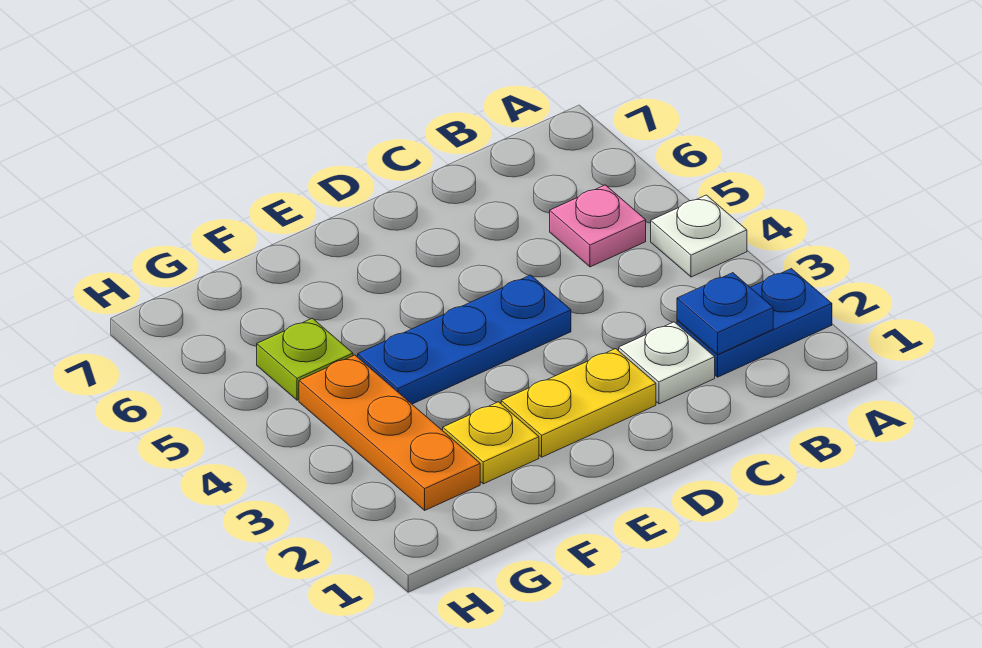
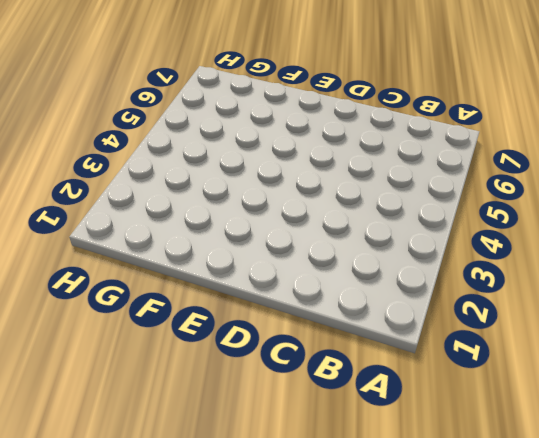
none -> blue plate A2:B2 level 1
none -> white plate A4 level 1

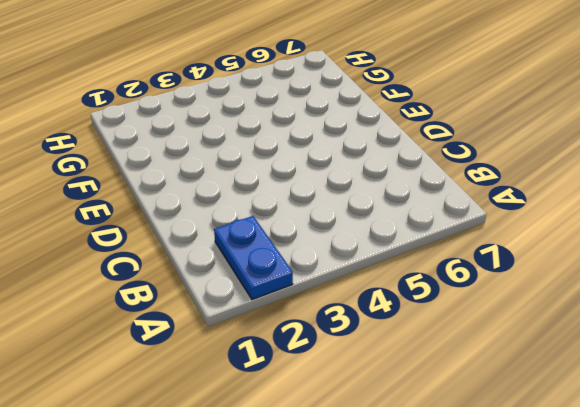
none -> white plate A4 level 1
none -> pink plate B5 level 1

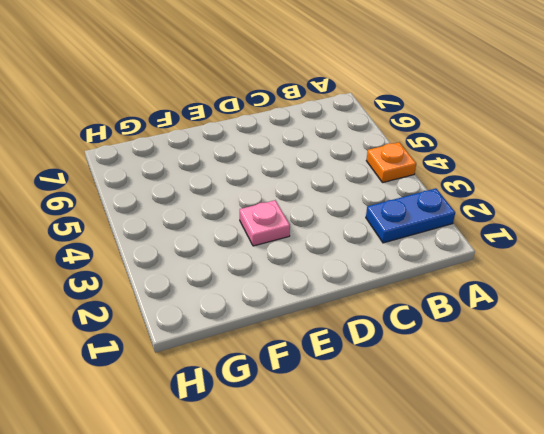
orange plate A4 level 1 -> white plate A4 level 1
pink plate E3 level 1 -> pink plate B5 level 1
none -> white plate C2 level 1
none -> yellow plate D2:E2 level 1

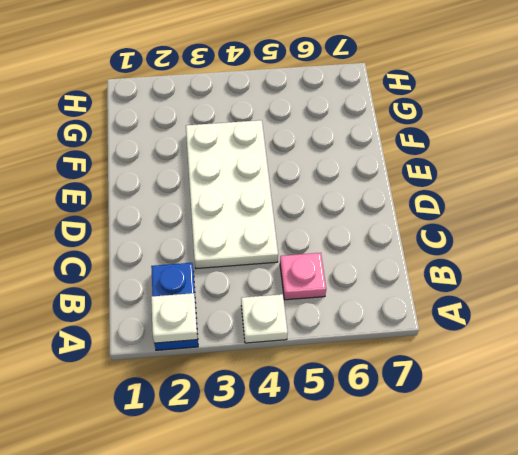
white plate A2 level 2 -> white plate C2 level 1
white plate C3:F4 level 1 -> blue plate D4:F4 level 1
none -> yellow plate D2:E2 level 1
none -> yellow plate F2 level 1

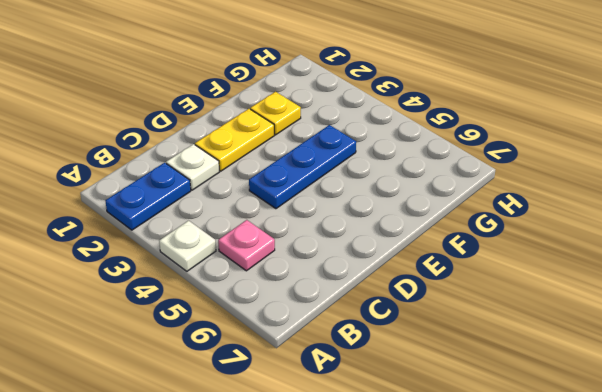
none -> orange plate G2:G4 level 1
none -> lime plate G5 level 1

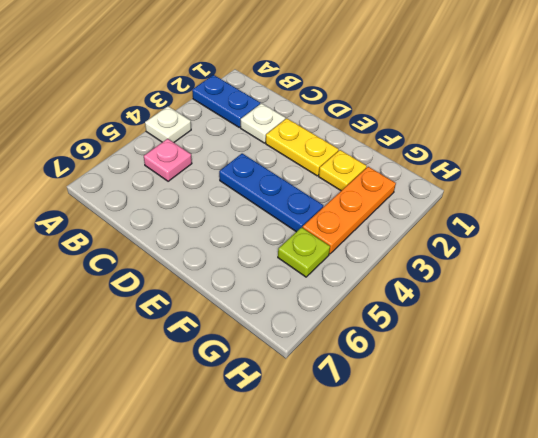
none -> blue plate B2 level 2

